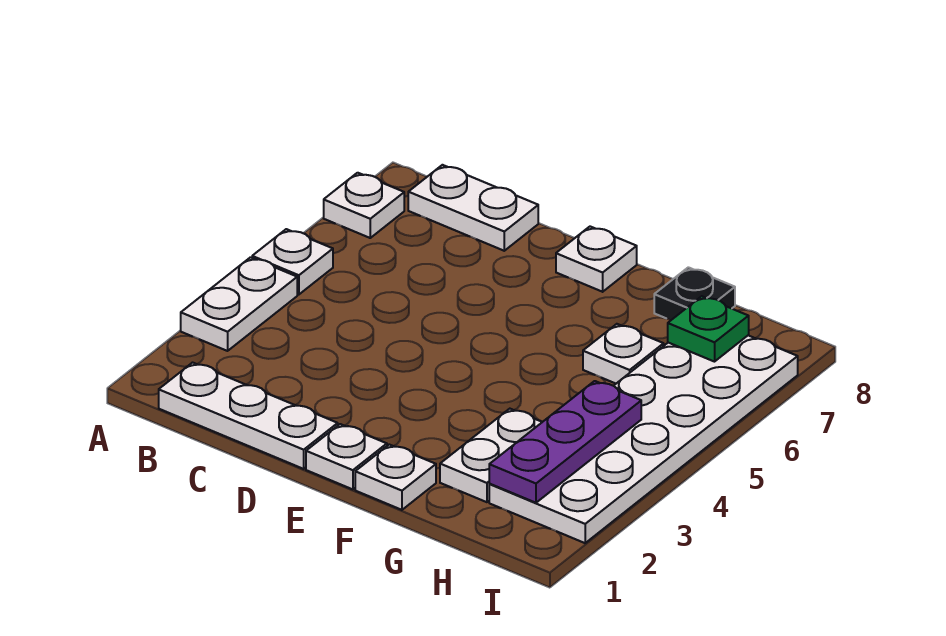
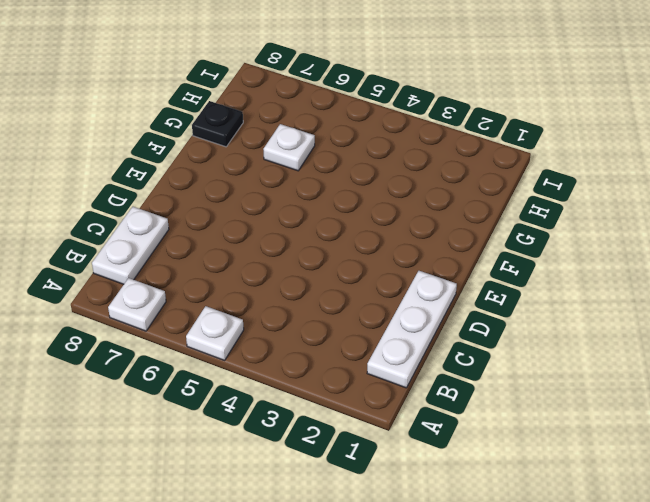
none -> white plate A3:A4 level 1
none -> white plate E1 level 1
none -> white plate E8 level 1

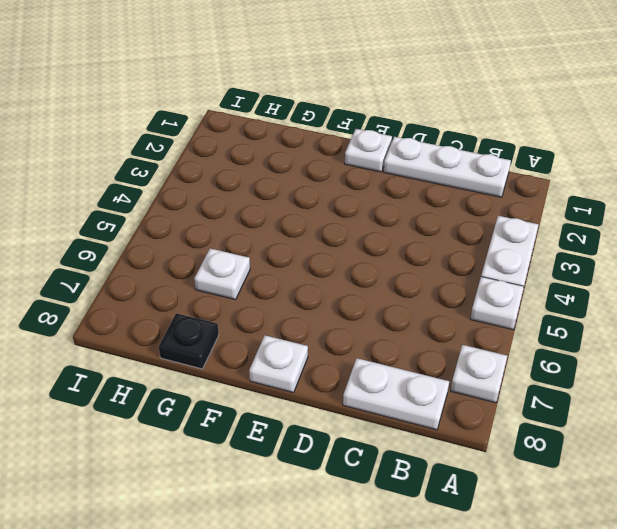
none -> white plate F1 level 1
none -> white plate G2:G3 level 1
none -> white plate H2:I7 level 1

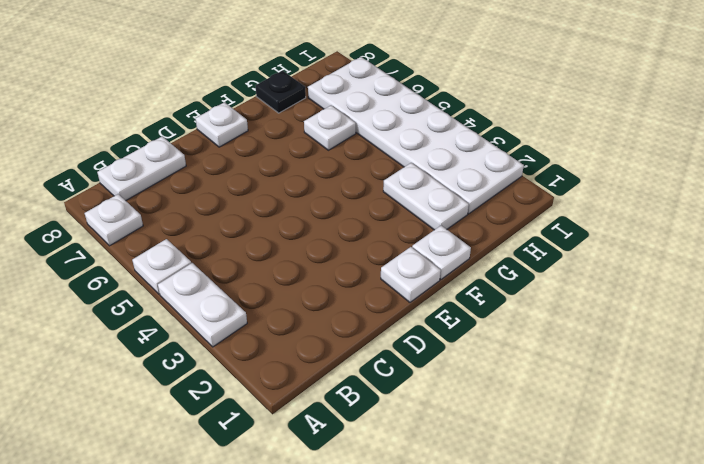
none -> white plate B1:D1 level 1
none -> purple plate H2:H4 level 2
none -> green plate H7 level 2

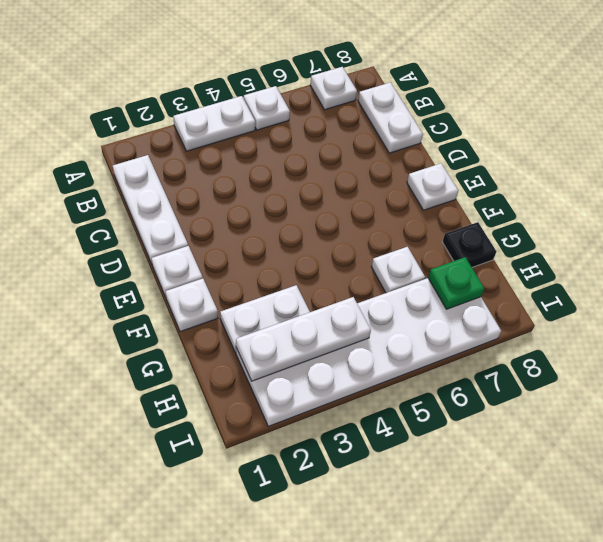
white plate H2:H4 level 2 -> purple plate H2:H4 level 2

